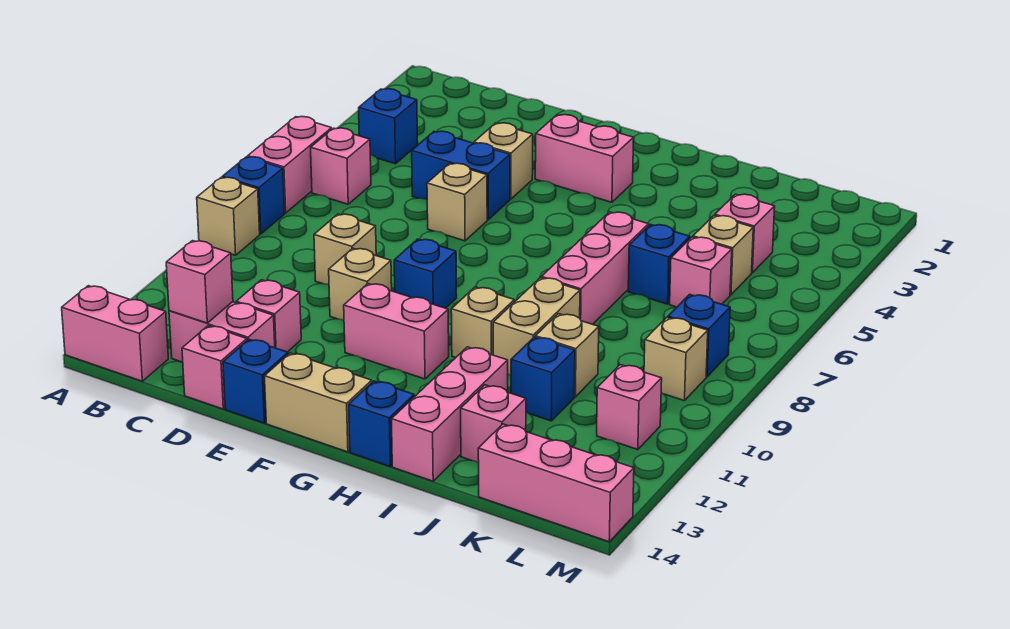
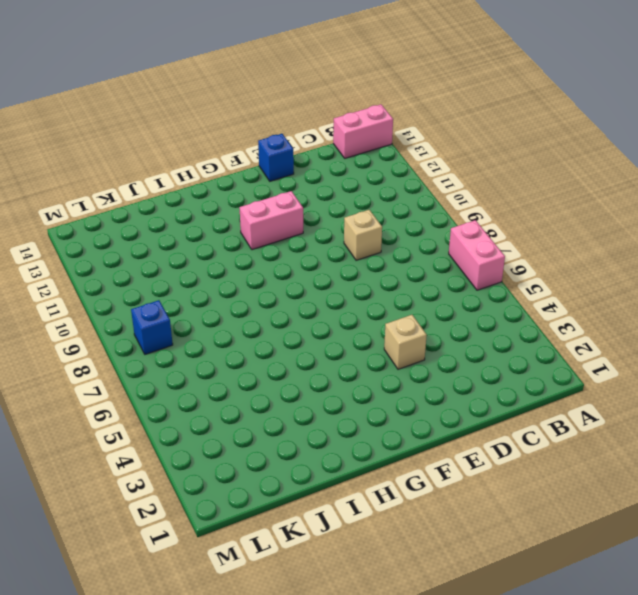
none -> blue brick A8 level 1
none -> tan brick A9 level 1
none -> blue brick B4 level 1
none -> pink brick B6 level 1

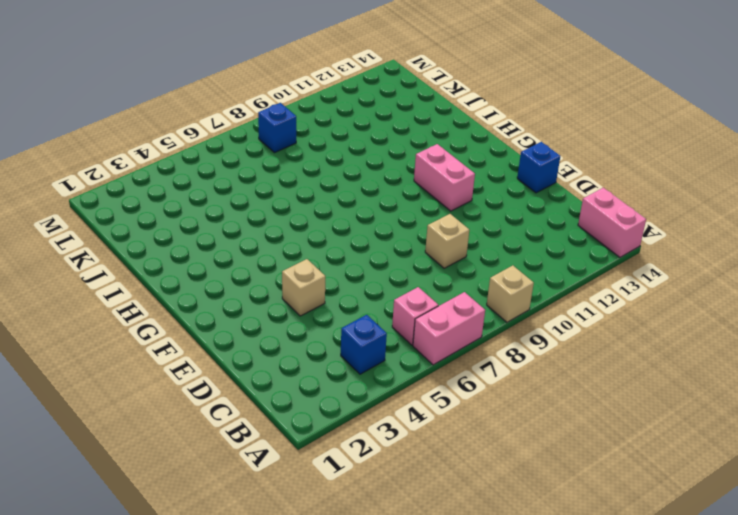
none -> blue brick A8 level 1
none -> pink brick C13:D13 level 1
none -> blue brick D5:E5 level 1
none -> pink brick D12 level 1

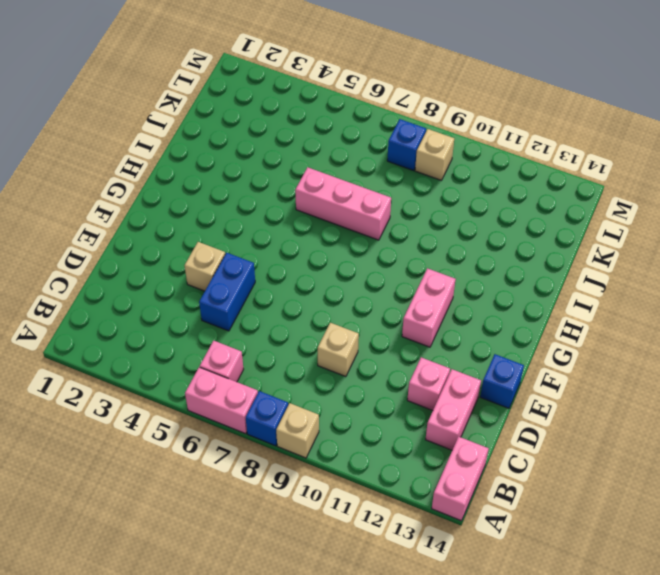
none -> blue brick B4 level 1
none -> pink brick D14 level 1
none -> tan brick E6 level 1
none -> tan brick E10 level 1

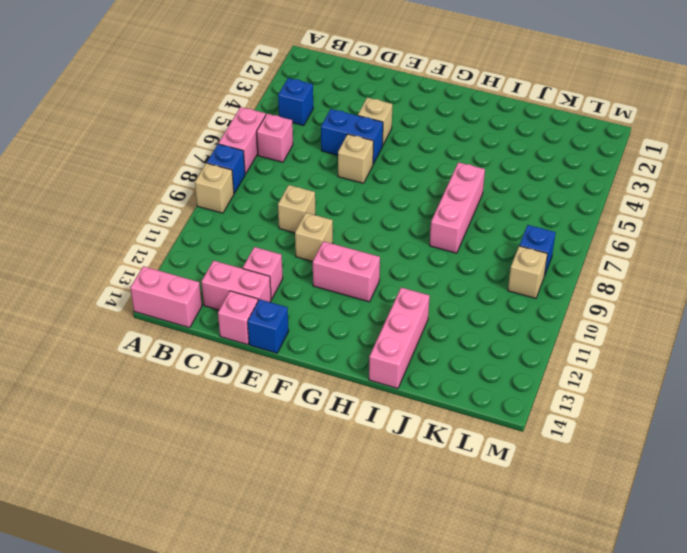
none -> pink brick F3:G3 level 1
none -> blue brick F9 level 1
none -> tan brick F14:G14 level 1
none -> tan brick H10 level 1

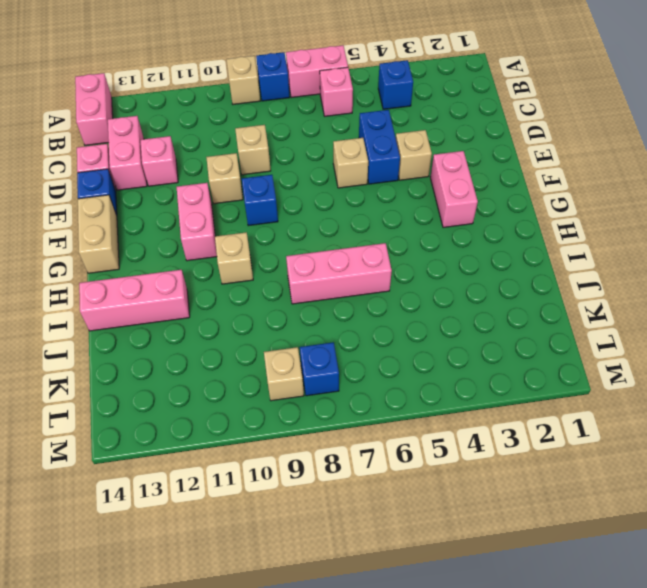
none -> blue brick H14 level 1
none -> tan brick I9:I10 level 1
none -> blue brick J6 level 1
none -> tan brick J10 level 1

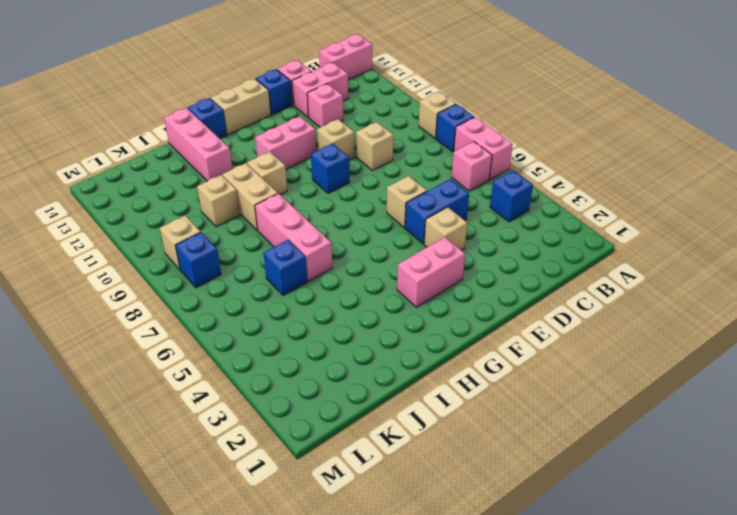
none -> blue brick J11 level 1
none -> pink brick J13 level 1
none -> pink brick K4 level 1
none -> tan brick K5 level 1

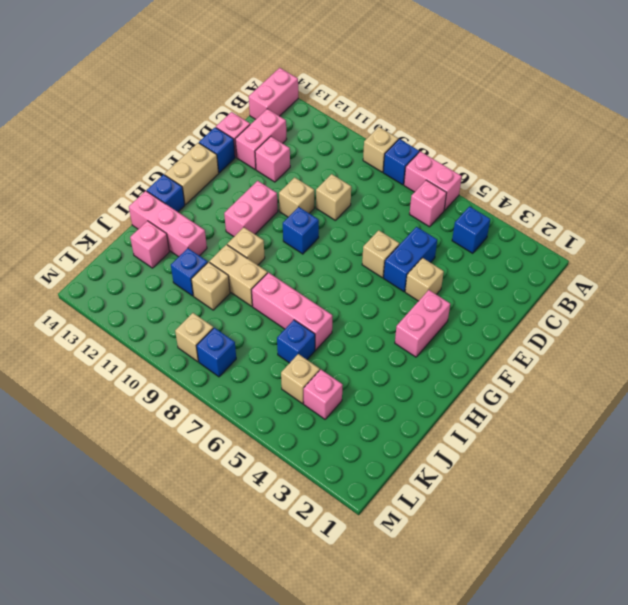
none -> pink brick K6 level 1
none -> pink brick K14:M14 level 1
none -> pink brick L11 level 1
none -> pink brick C13 level 2

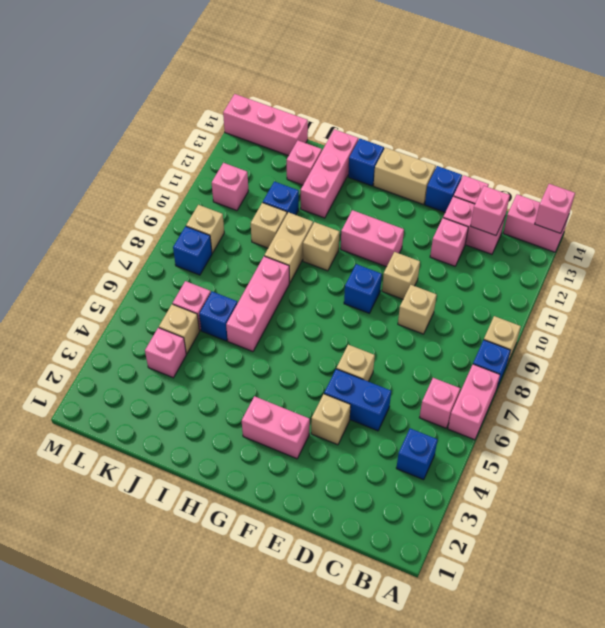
pink brick A14 level 2 -> none

